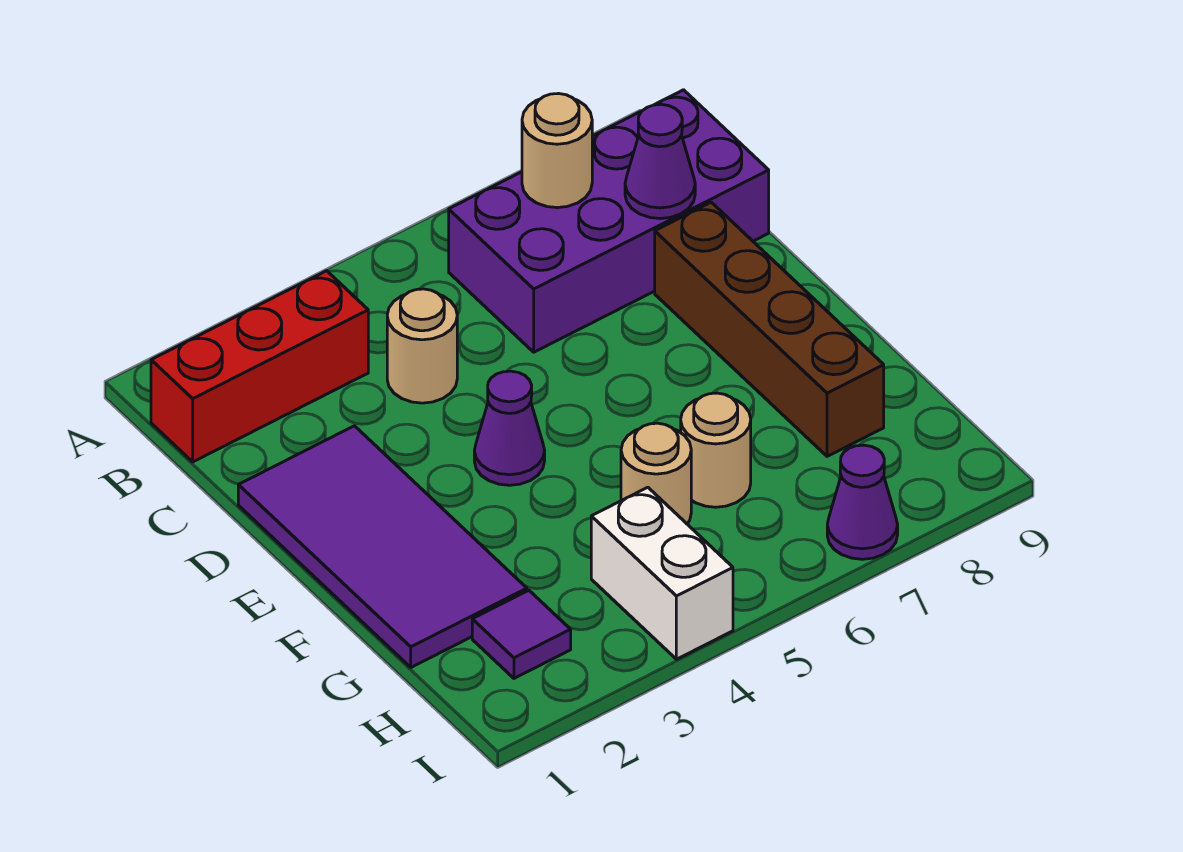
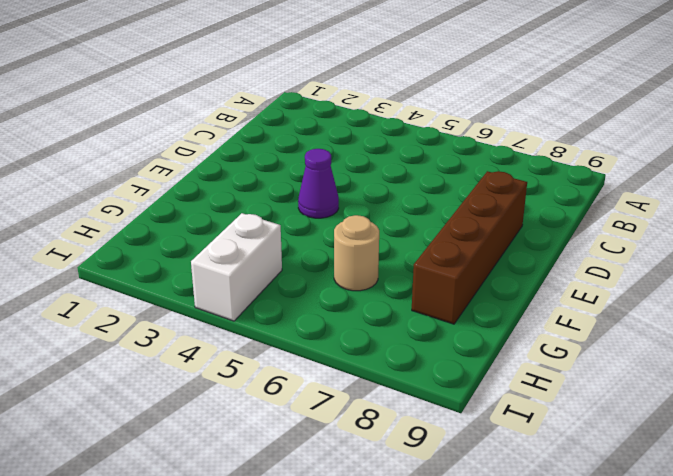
none -> red brick B1:B3 level 1
none -> purple brick B6:C9 level 1
none -> tan round brick C4 level 1

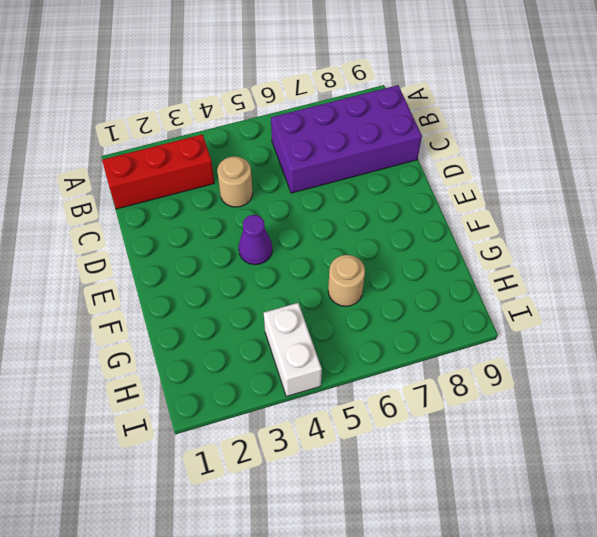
none -> purple tile D1:G2 level 1
none -> brown brick D8:G8 level 1
none -> tan round brick G5 level 1

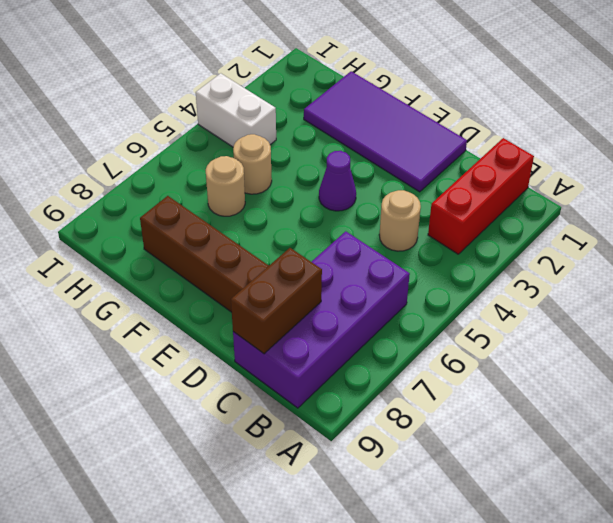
brown brick C8:C9 level 2 -> purple cone C8 level 2
none -> purple tile H2 level 1
none -> purple cone I7 level 1
none -> tan round brick B7 level 2

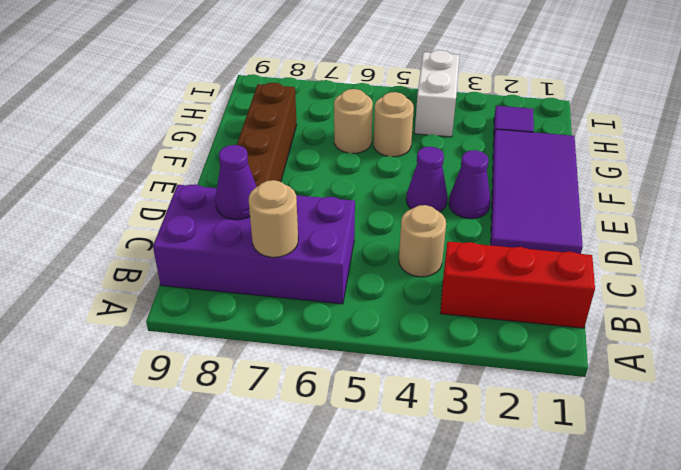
purple cone E3 level 1 -> purple cone I7 level 1

